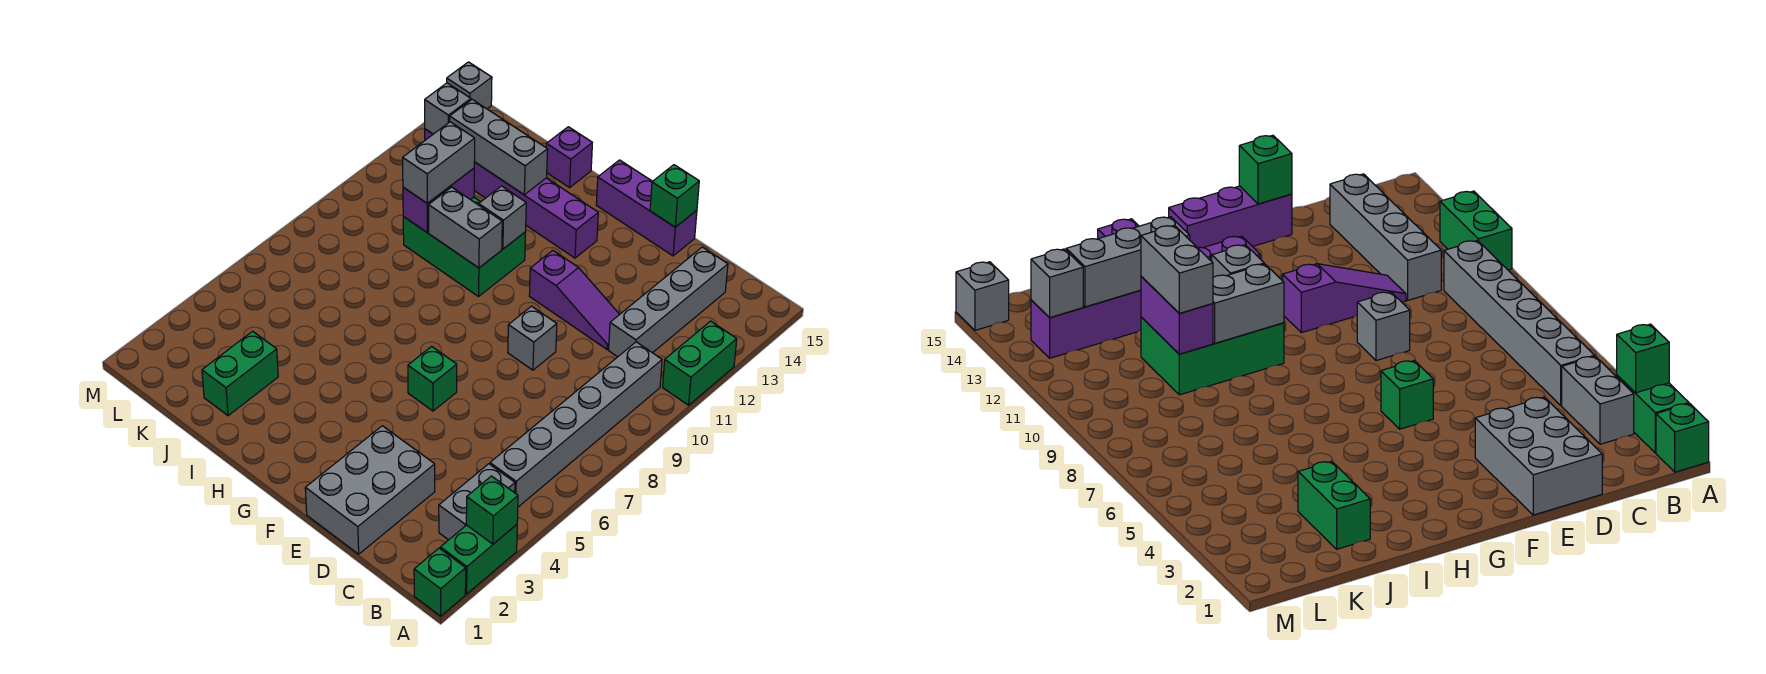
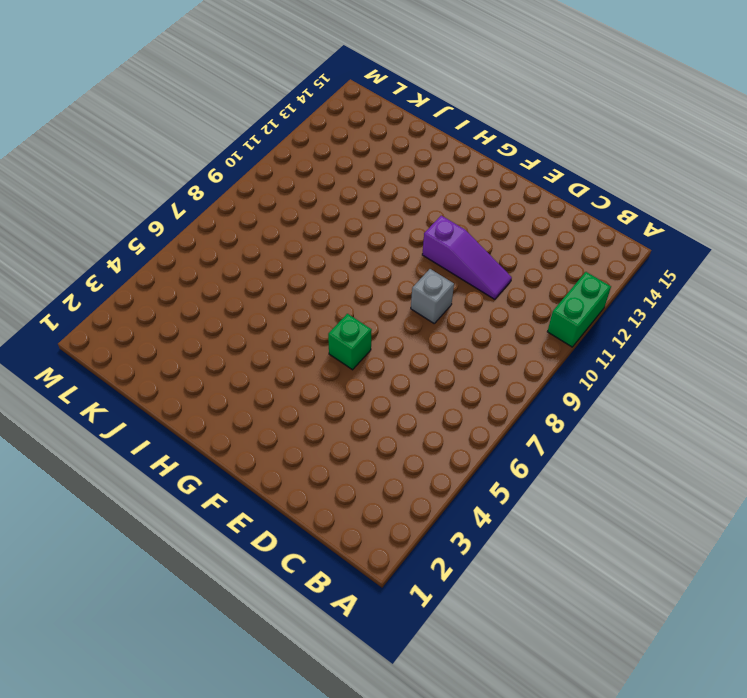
none -> green brick A1 level 1
none -> green brick A2:A3 level 1
none -> grey brick B3:B4 level 1

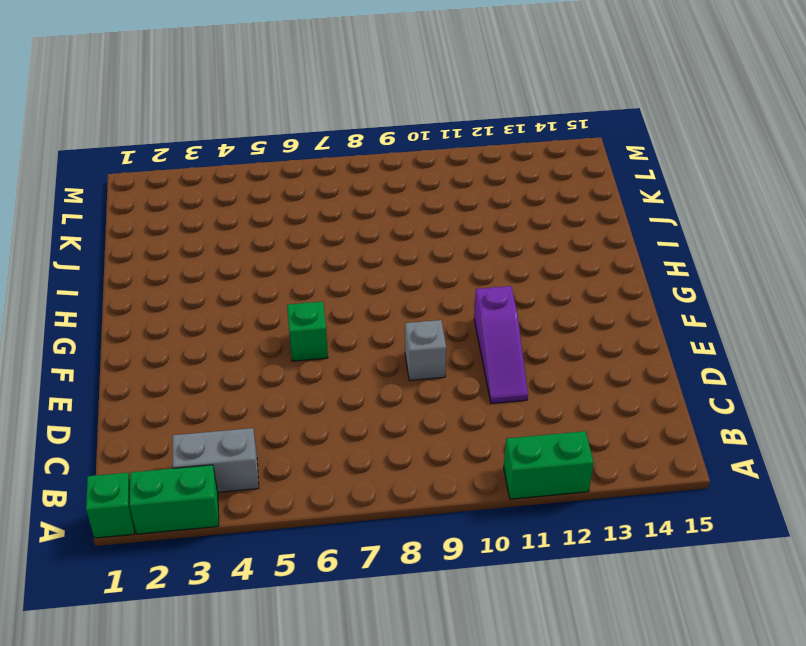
none -> grey brick B5:B10 level 1
none -> grey brick C11:C14 level 1
none -> grey brick D1:E3 level 1

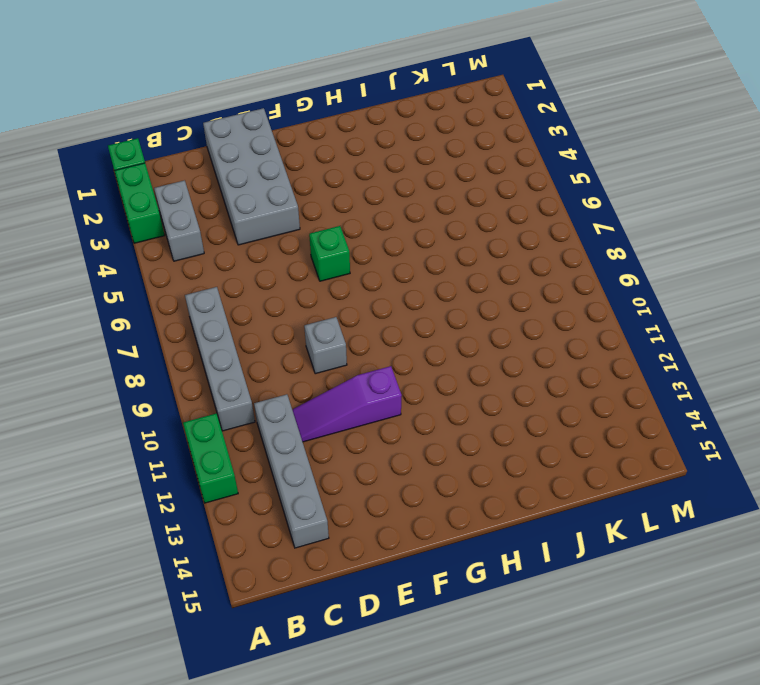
grey brick B7:B10 level 1 -> grey brick B5:B10 level 1
grey brick D1:E4 level 1 -> grey brick D1:E3 level 1
none -> purple brick E15:G15 level 1
none -> purple brick G13:L13 level 1
none -> green brick H10:J11 level 1

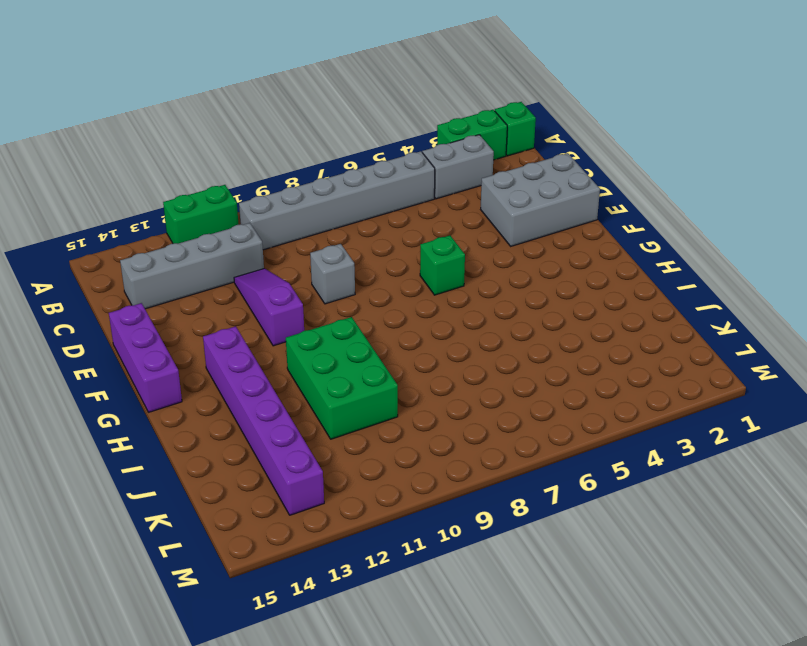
none -> purple brick I15 level 1
none -> green brick J2:J3 level 1
none -> grey brick M15 level 1

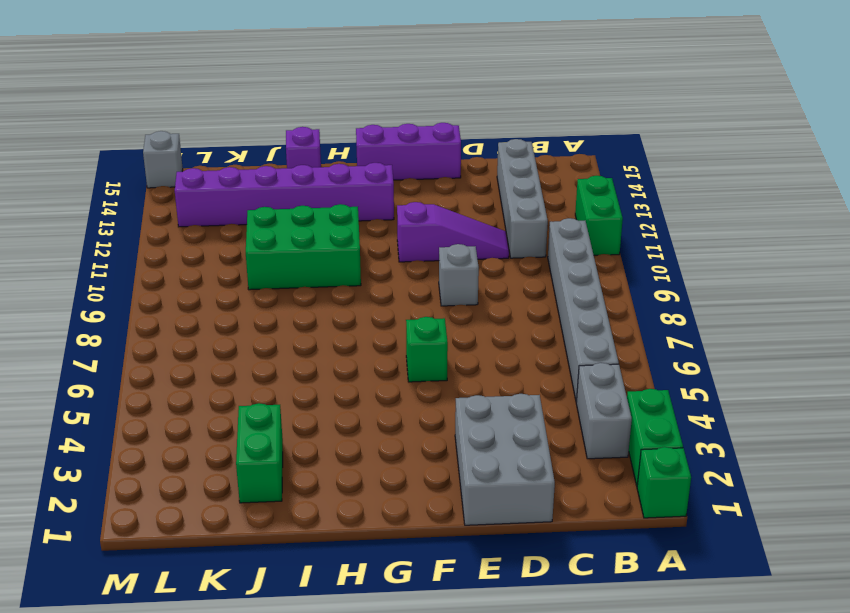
none -> green brick A3 level 2
none -> green brick E15 level 2
none -> grey brick H10:I10 level 2

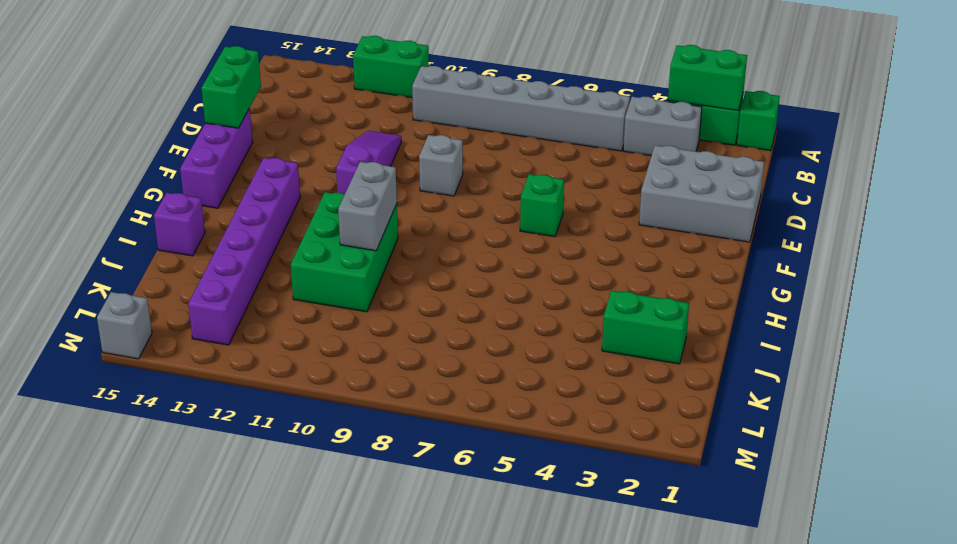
green brick A2:A3 level 2 -> green brick A3 level 2
green brick D15:E15 level 2 -> green brick E15 level 2
none -> grey brick C11:C14 level 1
none -> grey brick H11 level 2
none -> grey brick I13:K13 level 2

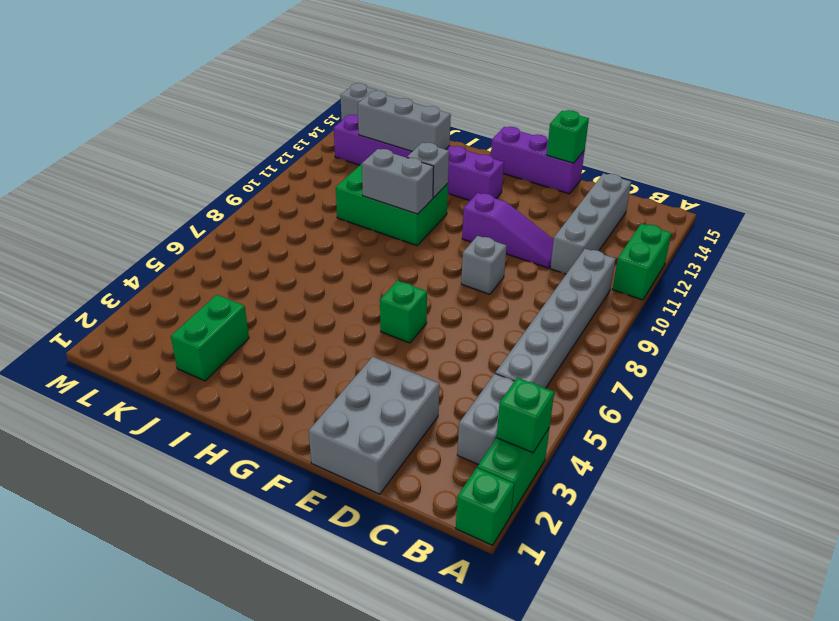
none -> purple brick I15 level 1
none -> purple brick J10:J11 level 2
none -> grey brick L13 level 2

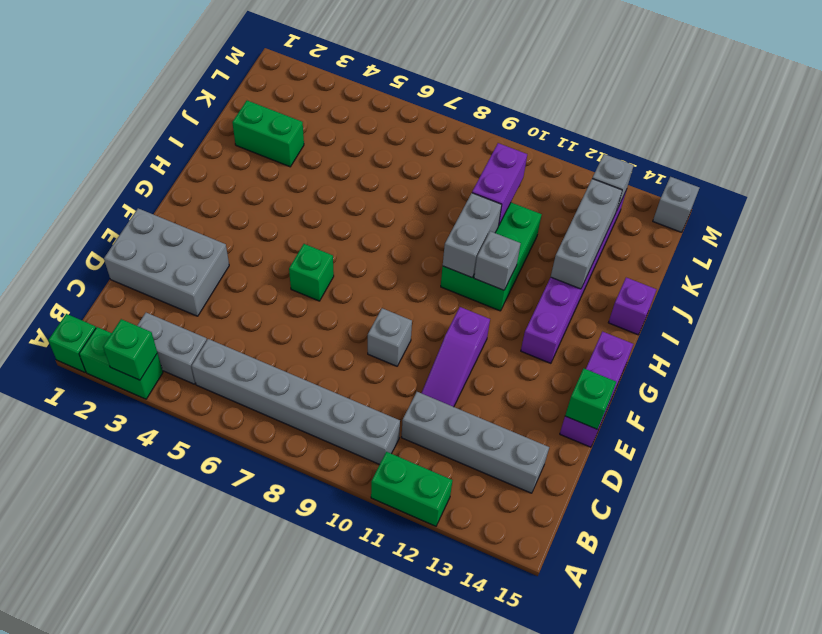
purple brick J10:K10 level 2 -> purple brick J10:J11 level 2
none -> grey brick J10:J11 level 3

